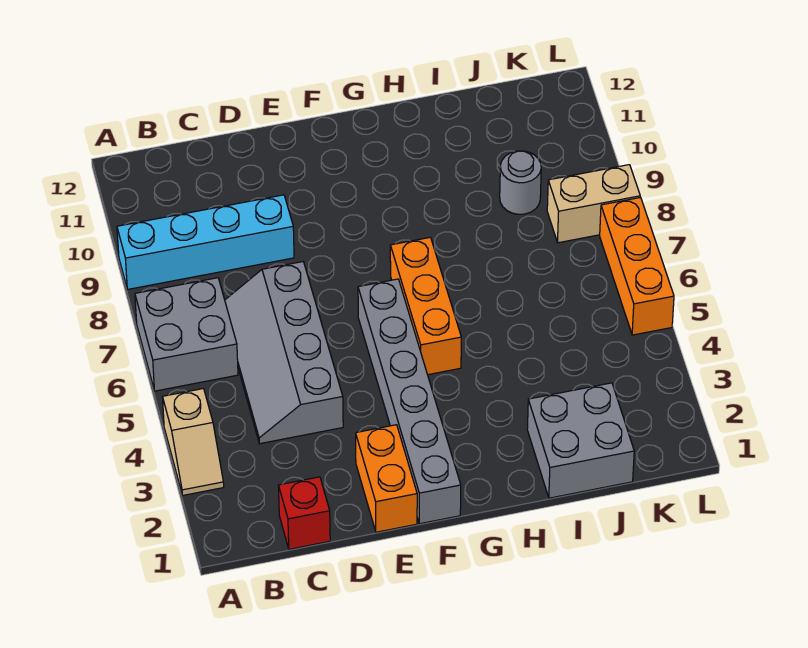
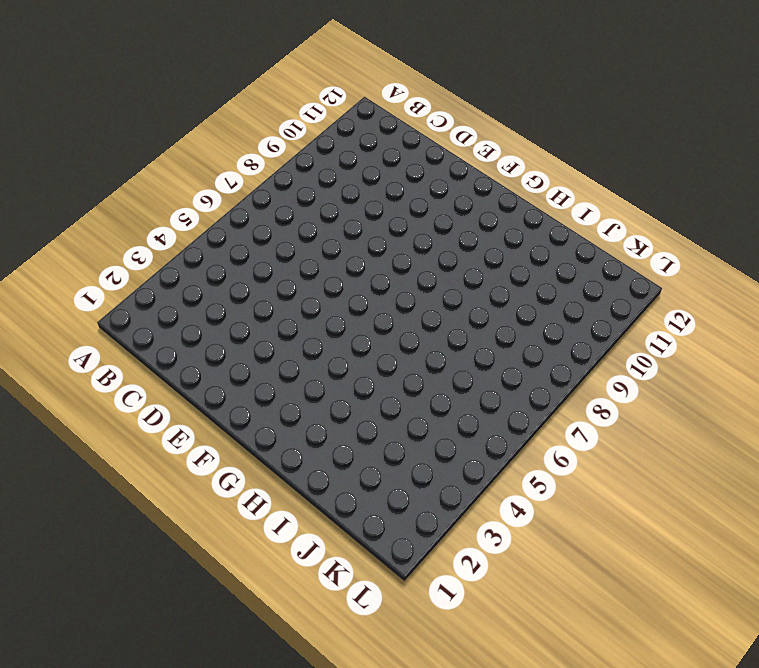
none -> tan slope A3:A4 level 1 top 4
none -> grey brick A6:B7 level 1
none -> cyan brick A9:D9 level 1

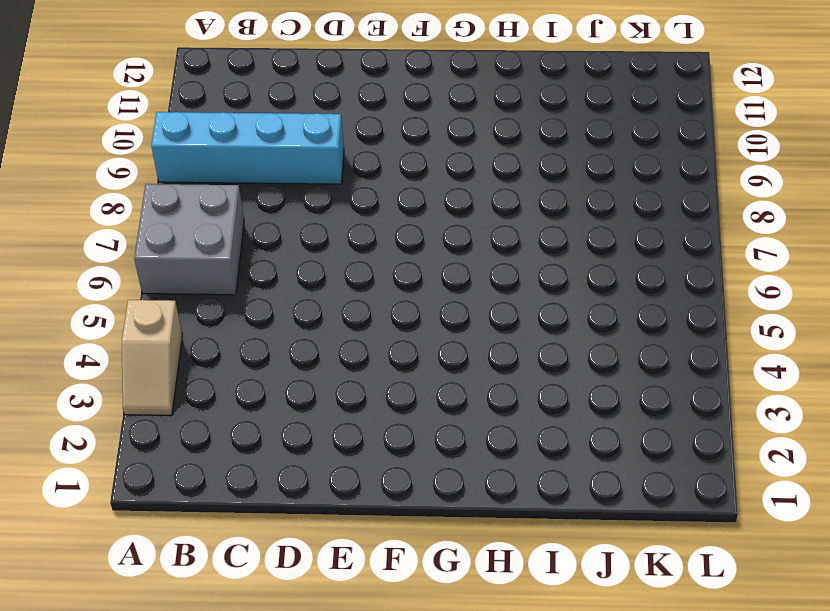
none -> red brick C1 level 1
none -> grey slope C4:D7 level 1 top D
none -> orange brick E1:E2 level 1

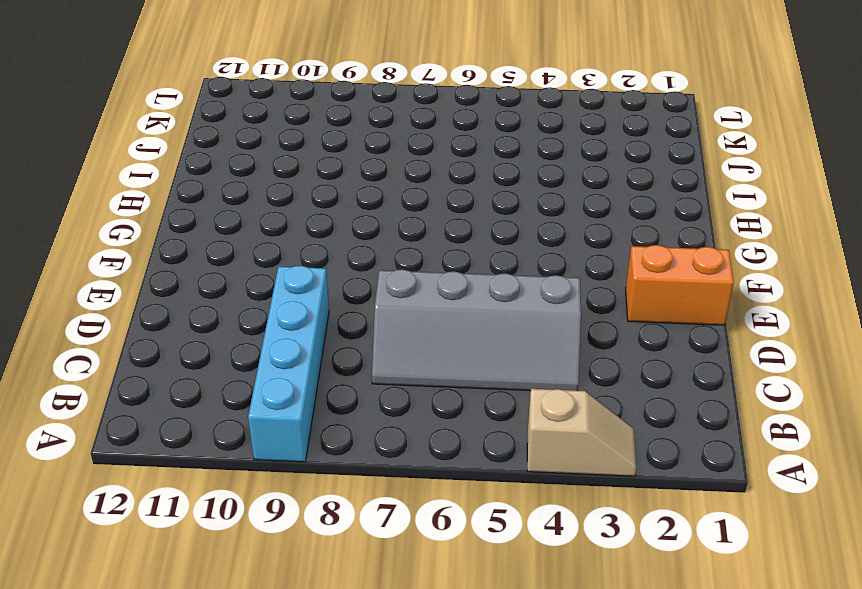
none -> grey brick A6:B7 level 1
none -> red brick C1 level 1
none -> grey brick F1:F6 level 1

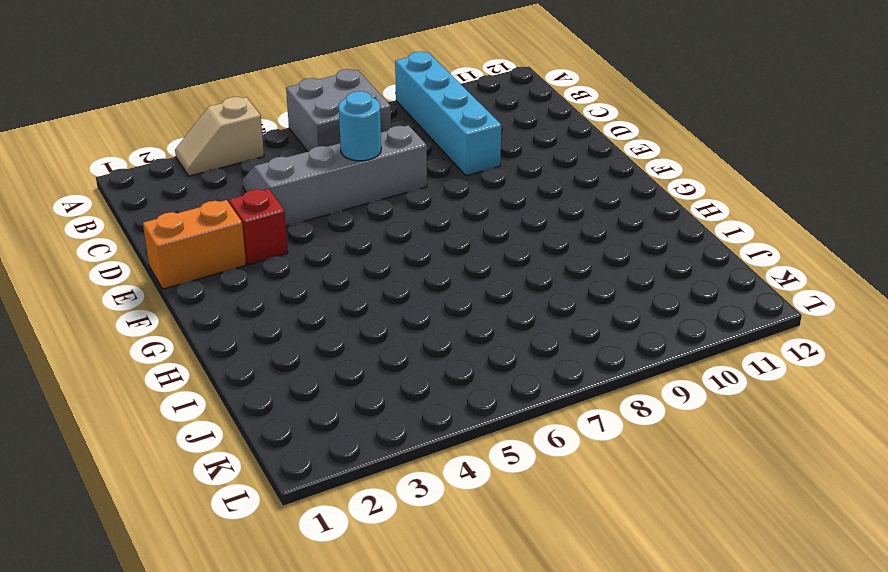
cyan round brick D6 level 2 -> none
red brick E3 level 1 -> red brick C1 level 1
none -> grey brick F1:F6 level 1
none -> orange brick G5:G7 level 1
none -> grey brick I1:J2 level 1

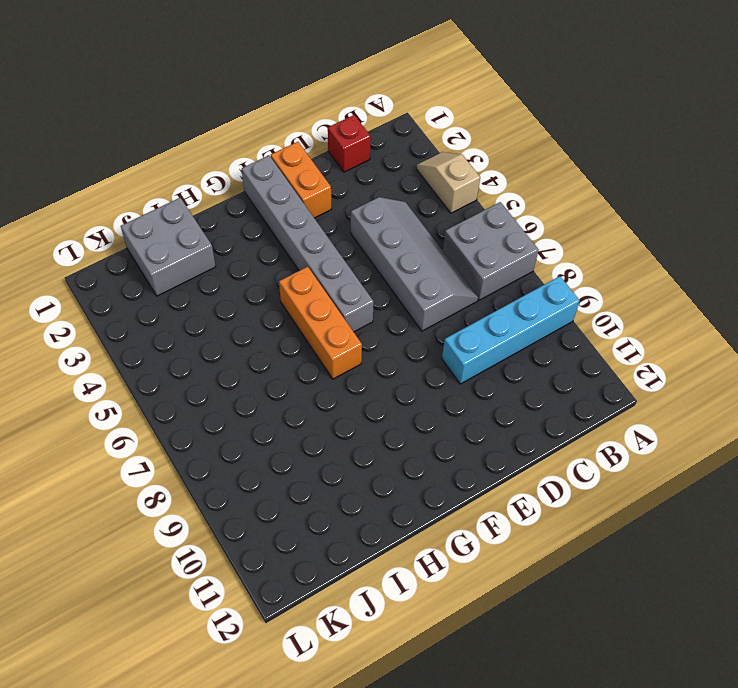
none -> grey round brick J9 level 1
none -> tan brick K8:L8 level 1
none -> orange brick L5:L7 level 1

